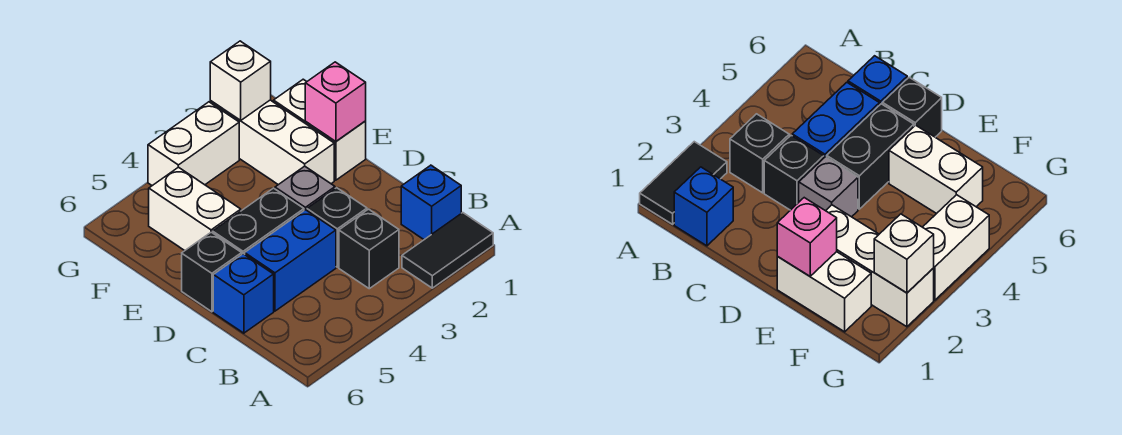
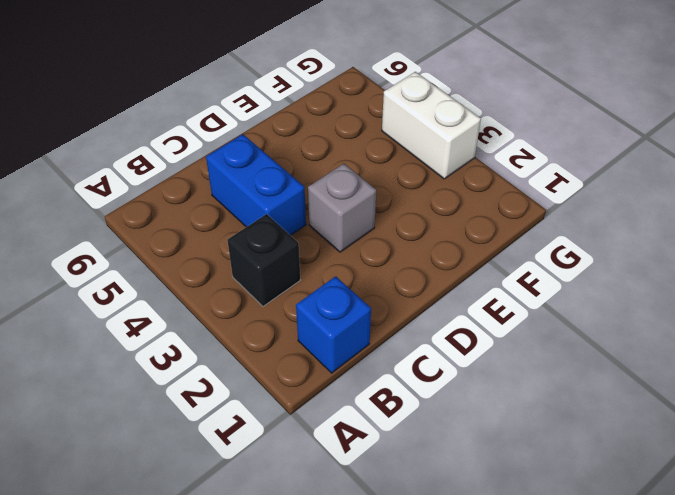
none -> black tile A1:A2 level 1
none -> black brick C3 level 1
none -> blue brick C6 level 1

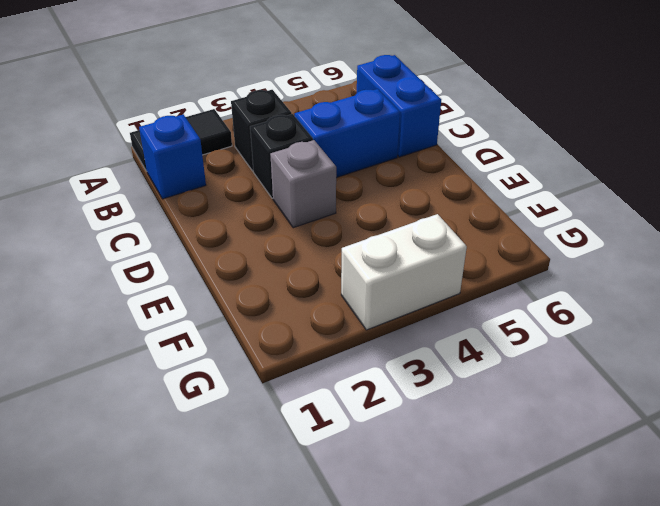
blue brick B6:C6 level 1 -> blue brick C6 level 1
none -> black brick D4:D5 level 1
none -> black brick D6 level 1
none -> white brick E1:F1 level 1

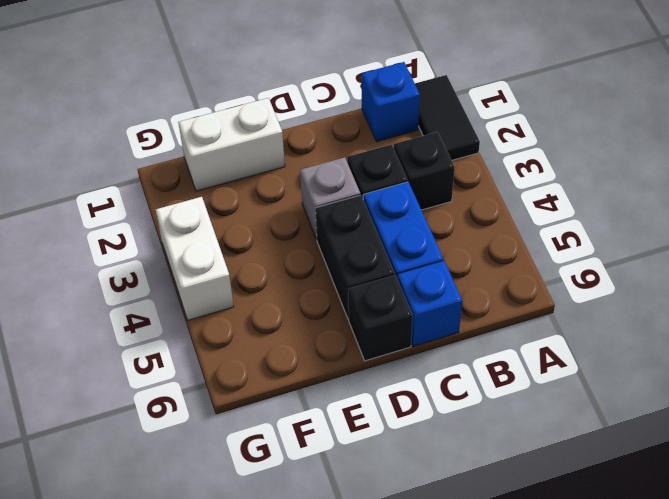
none -> white brick E2:G2 level 1
none -> white brick E5:F5 level 1
none -> pink brick E1 level 2

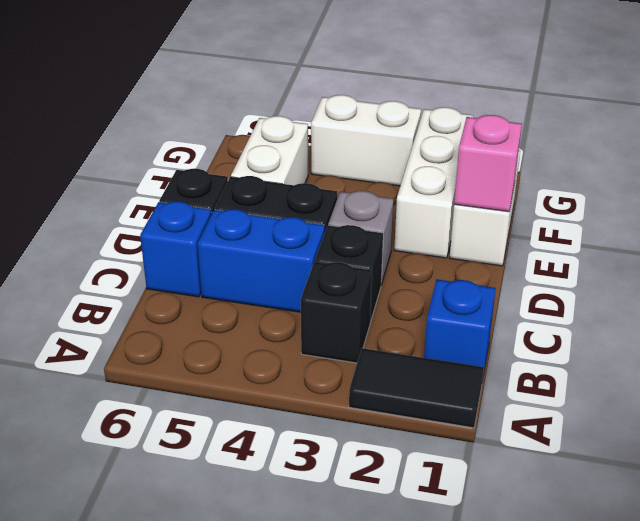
none -> white brick G2 level 2

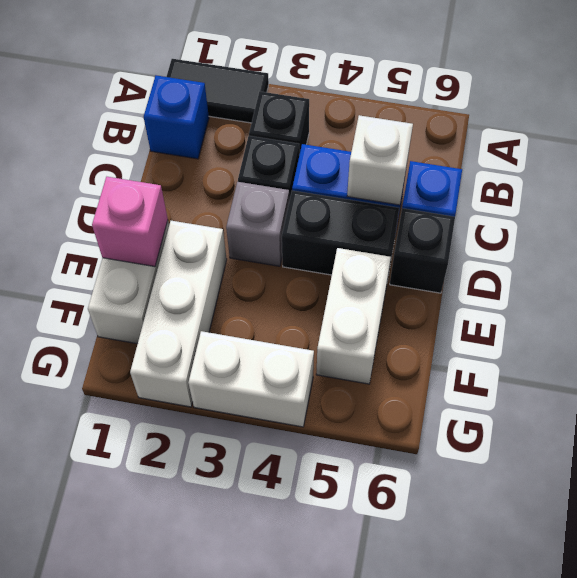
white brick C5 level 2 -> white brick G2 level 2

